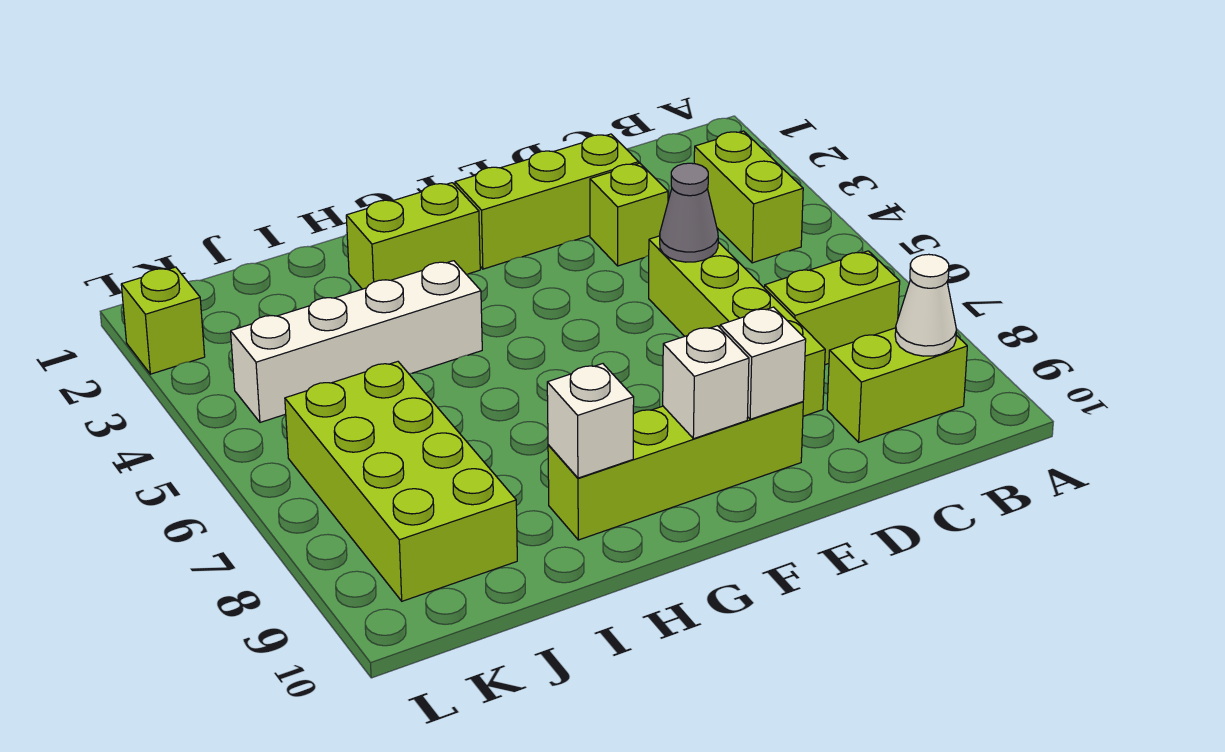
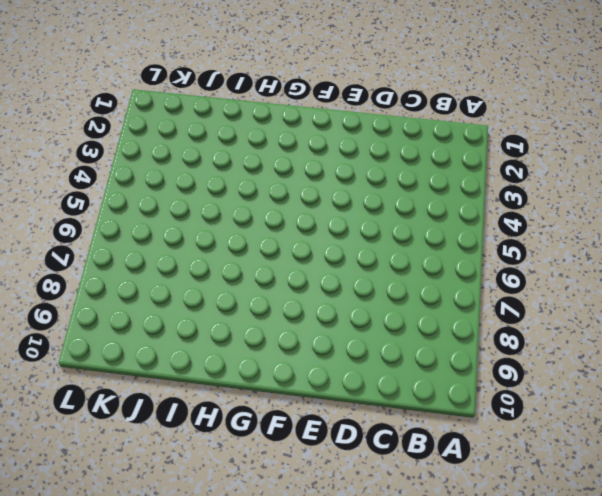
none -> lime brick B3:B4 level 1
none -> lime brick B7:C7 level 1
none -> lime brick B9:C9 level 1

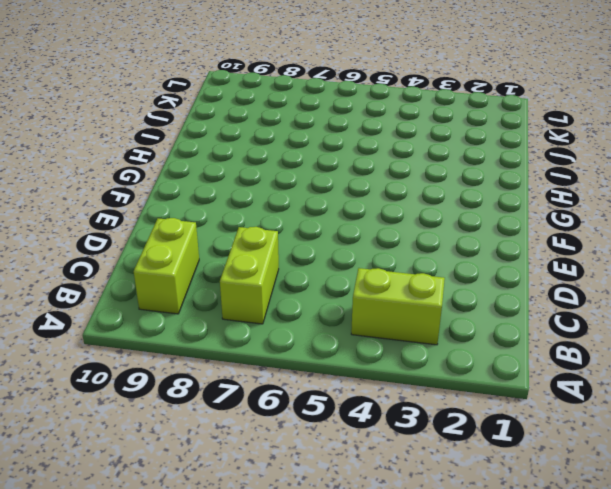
none -> lime brick D2:F2 level 1
none -> lime brick D3 level 1
none -> lime brick D5:D8 level 1

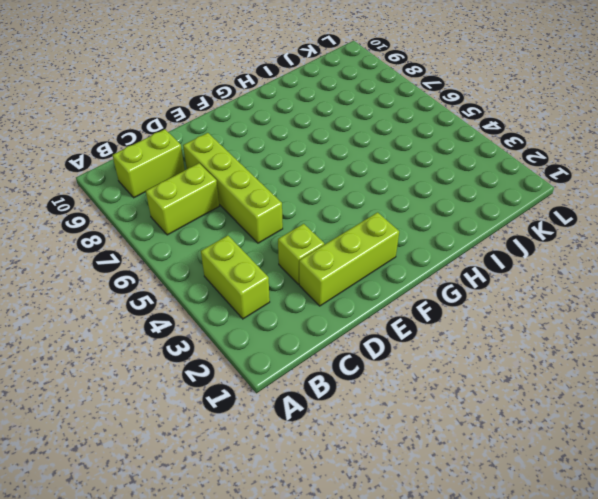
none -> lime brick E9:H9 level 1
none -> lime brick G2:H2 level 1
none -> white brick H4:K4 level 1

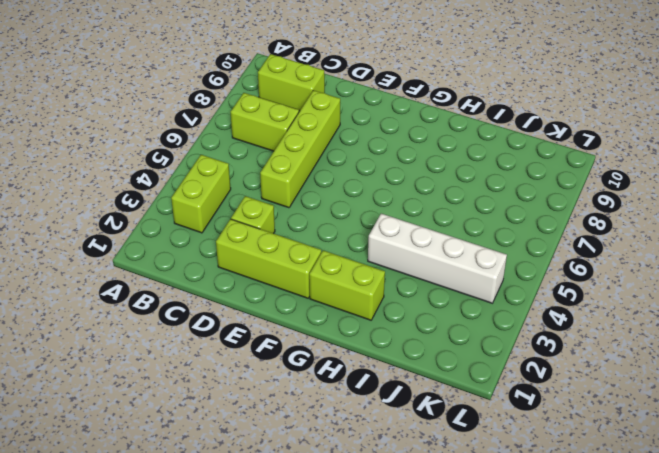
none -> lime brick E9:H9 level 1
none -> lime brick J6:K9 level 1
none -> lime brick L2 level 1

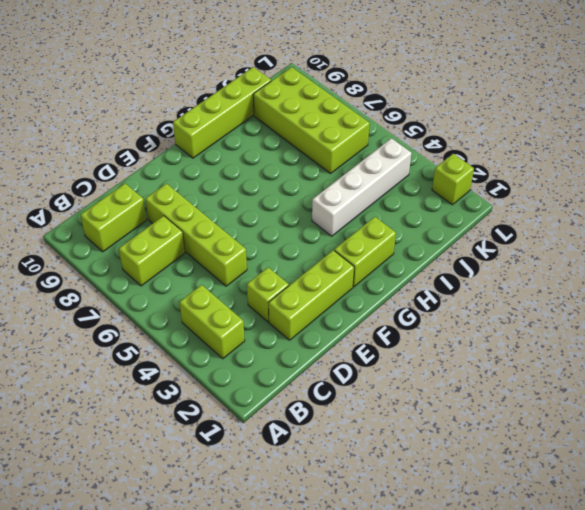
lime brick G10:J10 level 1 -> lime brick E9:H9 level 1
none -> white cone B9 level 2
none -> grey cone D5 level 2
none -> white brick E9 level 2

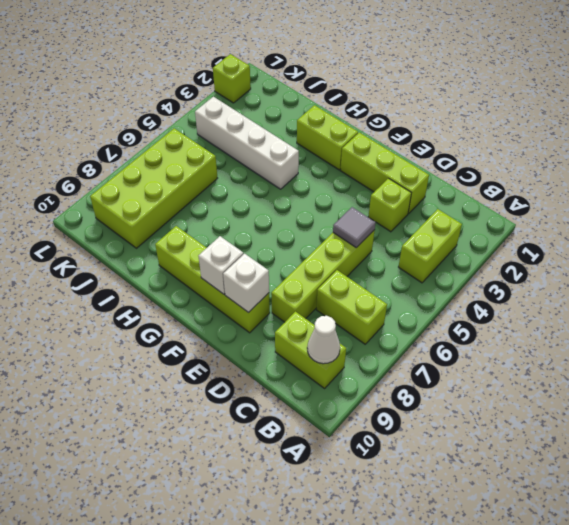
grey tile D5 level 2 -> grey cone D5 level 2
none -> white brick H9 level 2

